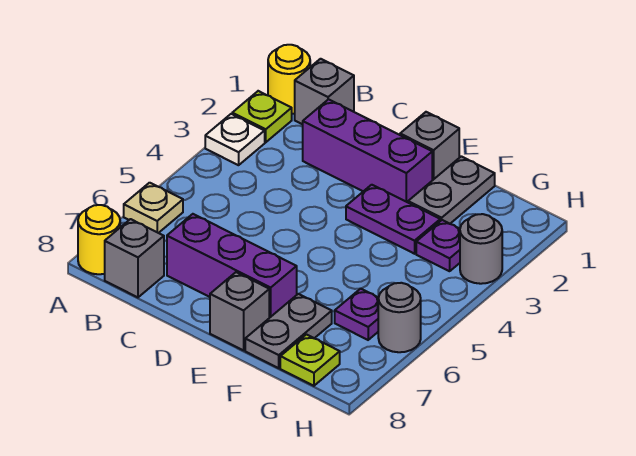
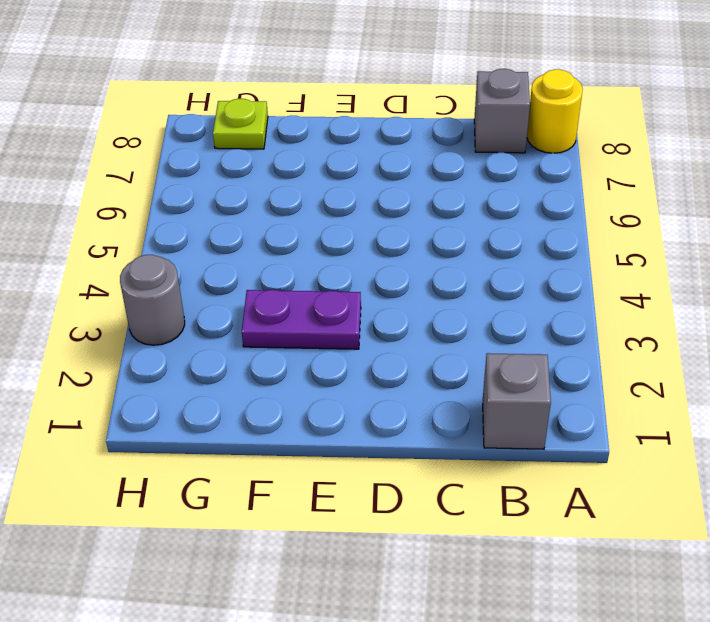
none -> yellow round brick A1 level 1
none -> lime plate A2 level 1
none -> white plate A3 level 1

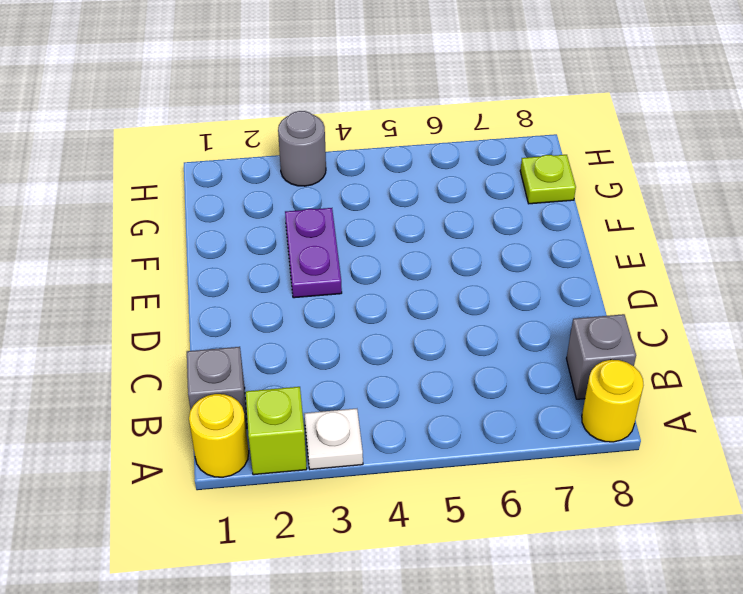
lime brick A2 level 1 -> lime plate A2 level 1
none -> tan plate A6 level 1
none -> purple brick C2:E2 level 1
none -> purple brick C7:E7 level 1

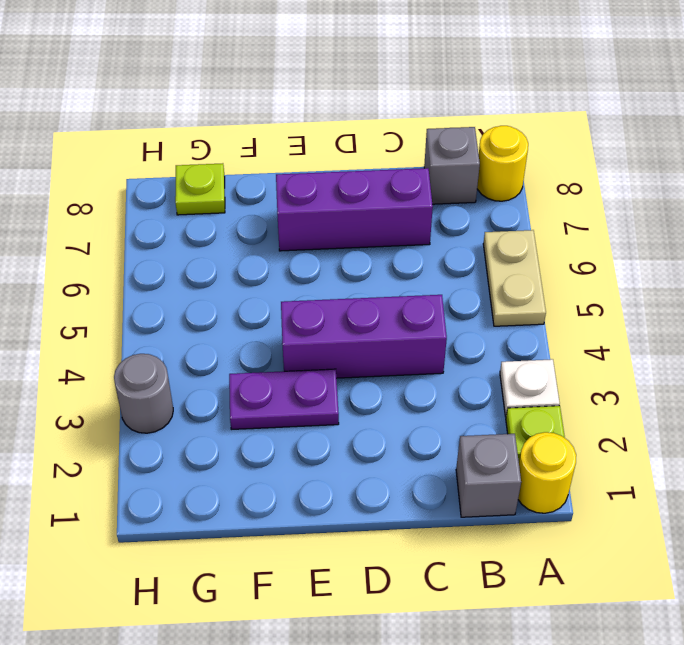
tan plate A5:A6 level 1 -> tan plate A6 level 1
purple brick C4:E4 level 1 -> purple brick C2:E2 level 1
none -> grey brick E1 level 1
none -> grey brick E8 level 1
none -> grey plate F1:F2 level 1

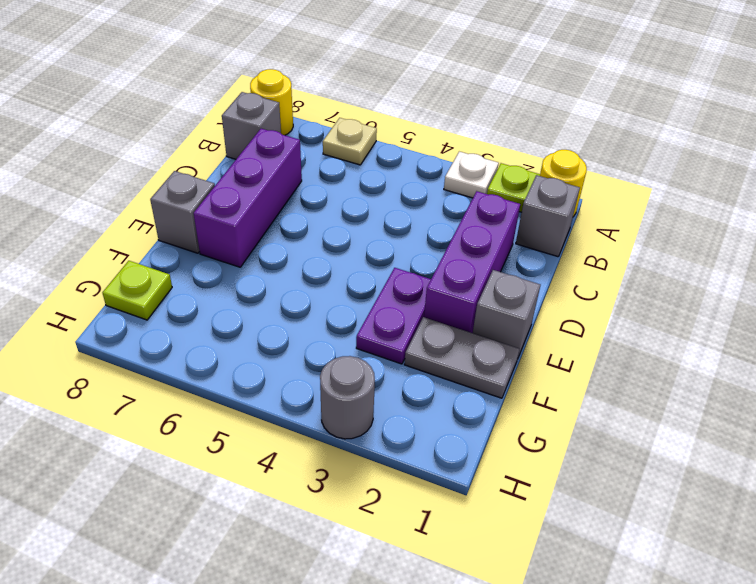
none -> grey plate F7:F8 level 1
none -> purple plate G3 level 1
none -> purple plate G6 level 1

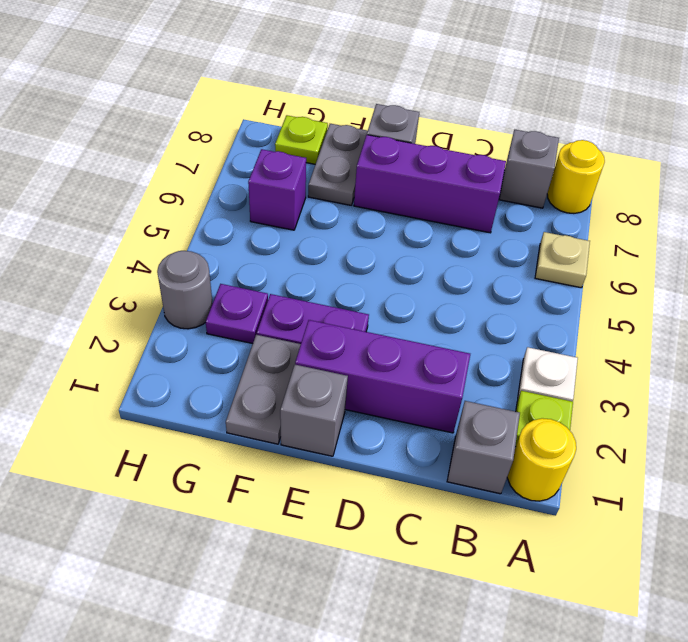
purple brick G6 level 1 -> purple plate G6 level 1
none -> grey round brick H6 level 1

